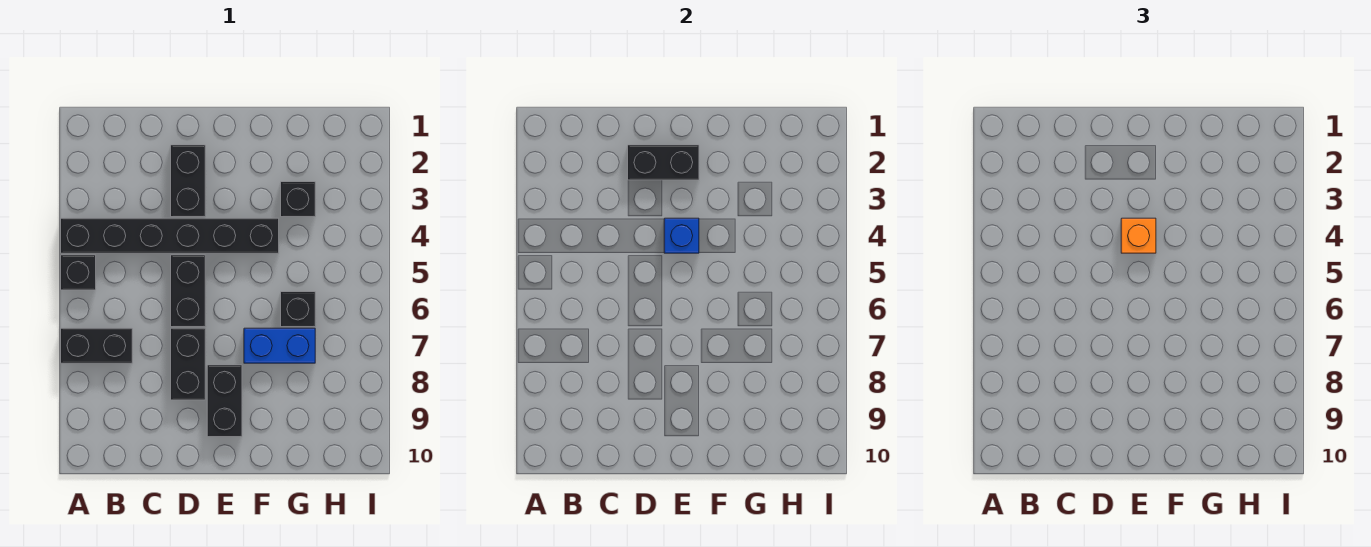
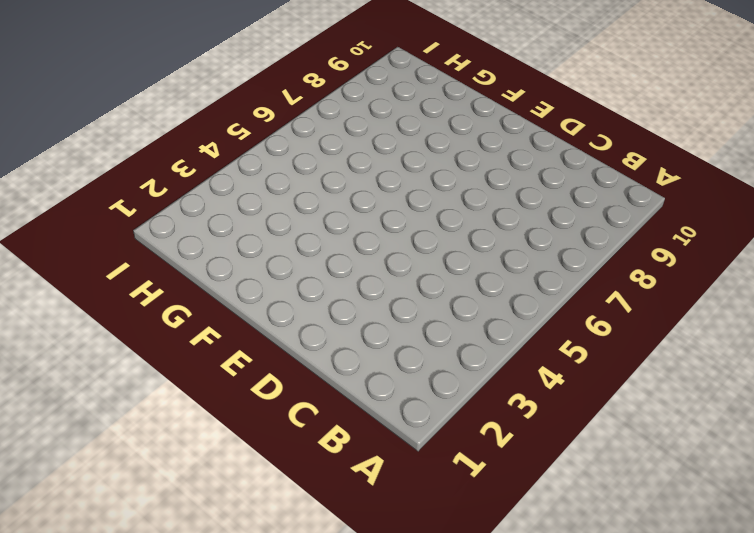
none -> black brick A4:F4 level 1
none -> black brick A5 level 1
none -> black brick A7:B7 level 1

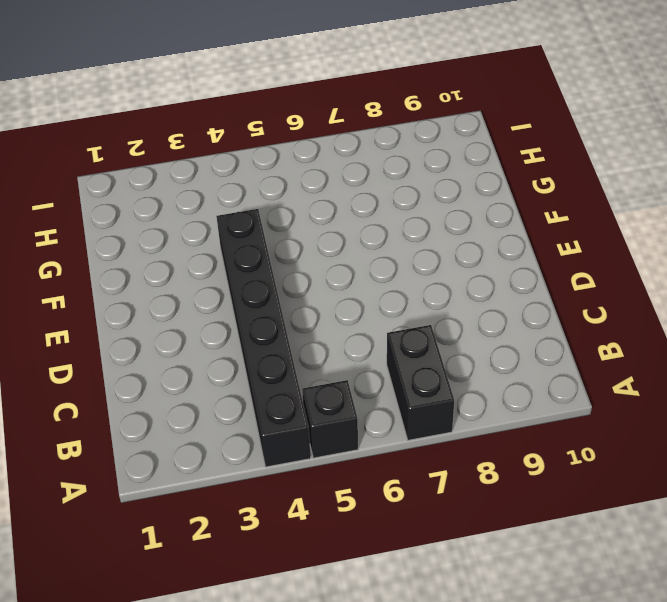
none -> black brick D2:D3 level 1
none -> black brick D5:D6 level 1
none -> black brick D7:D8 level 1

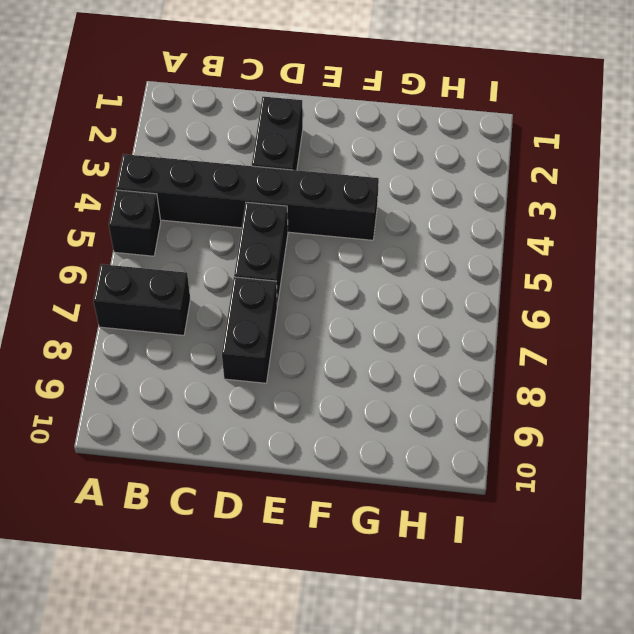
none -> black brick E8:E9 level 1
none -> blue brick F7:G7 level 1
none -> black brick G3 level 1

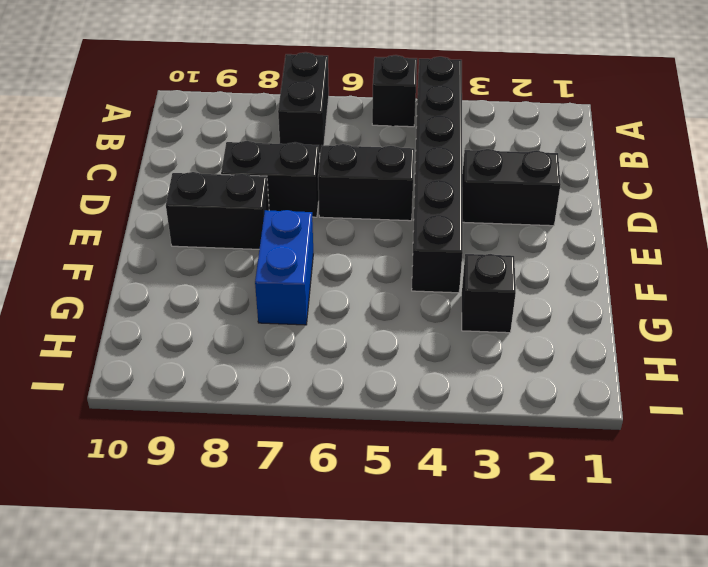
none -> black brick G6 level 1
none -> black brick D2:E2 level 2
none -> blue brick E4 level 2

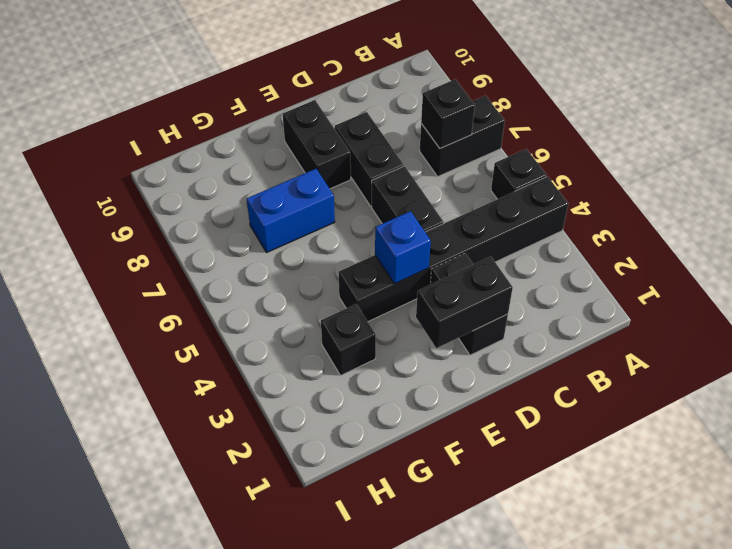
black brick B7 level 2 -> black brick G6 level 1
none -> orange brick E4 level 3

